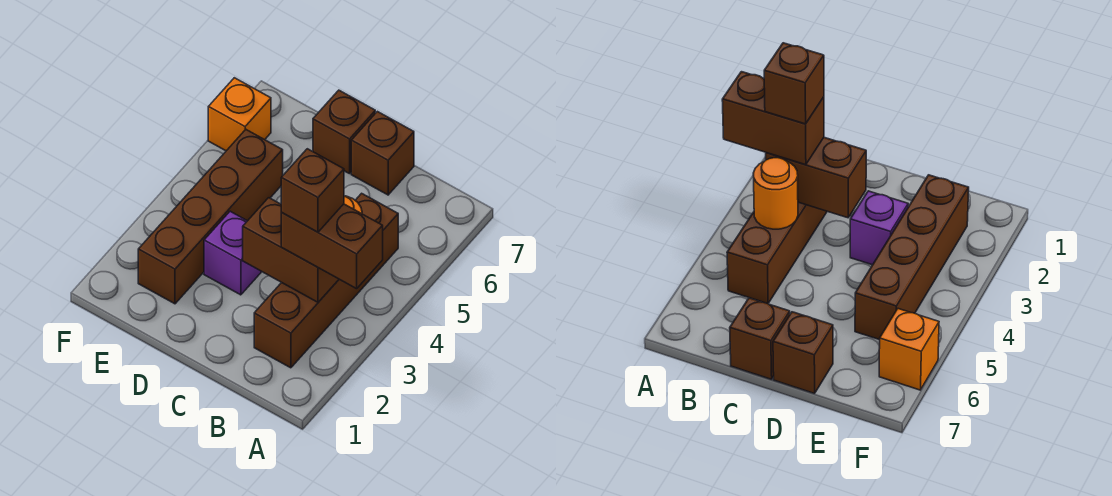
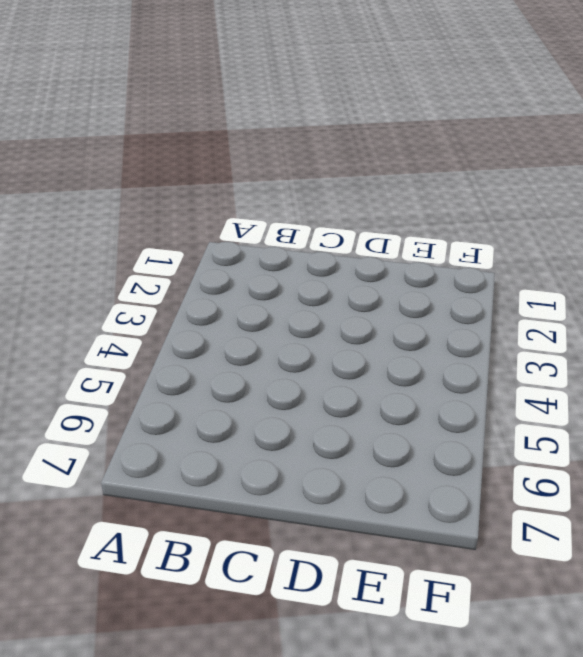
none -> brown brick B2:B5 level 1
none -> brown brick C7 level 1

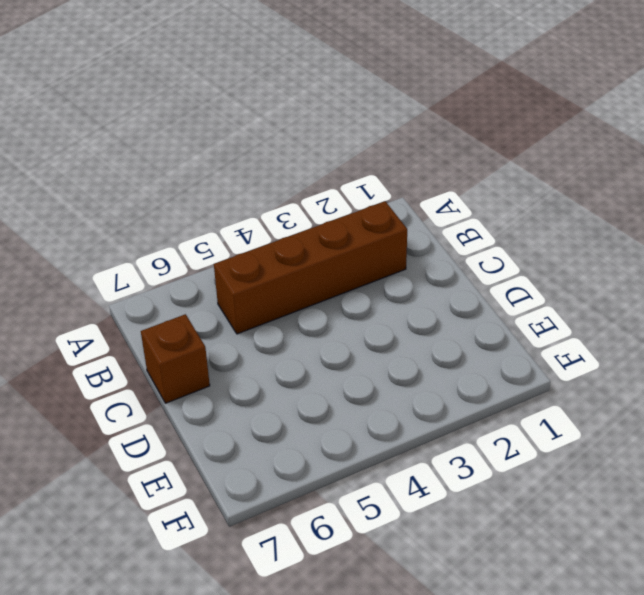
none -> purple brick D3 level 1
none -> brown brick D7 level 1

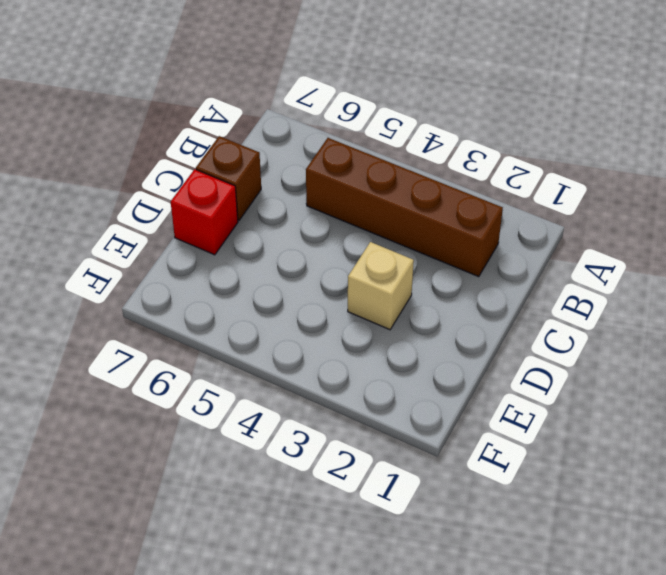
tan brick D3 level 1 -> purple brick D3 level 1
red brick D7 level 1 -> brown brick D7 level 1
none -> brown brick E2:E5 level 1
none -> orange brick F6 level 1

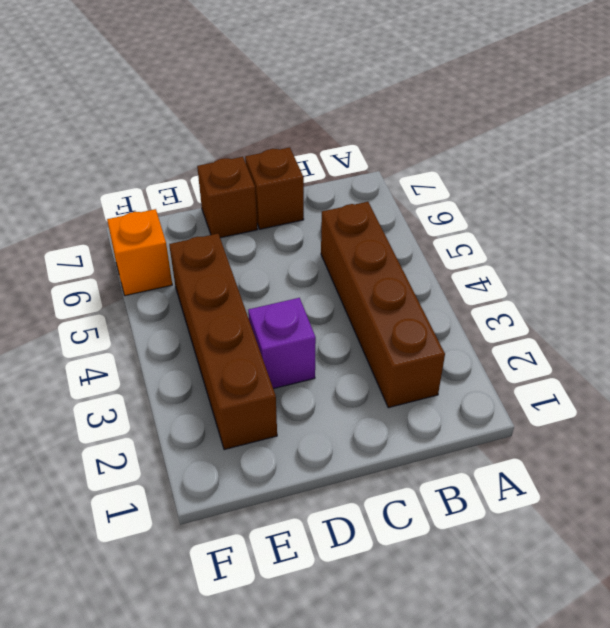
none -> brown brick B3:C3 level 2
none -> orange round brick B4 level 2

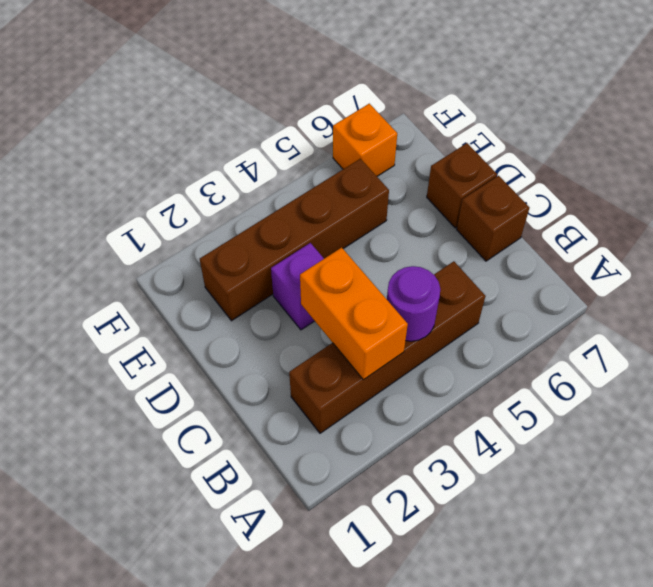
orange brick B3:C3 level 2 -> brown brick B3:C3 level 2
purple round brick B4 level 2 -> orange round brick B4 level 2
none -> brown brick A3:B3 level 3
none -> brown brick B3 level 4

